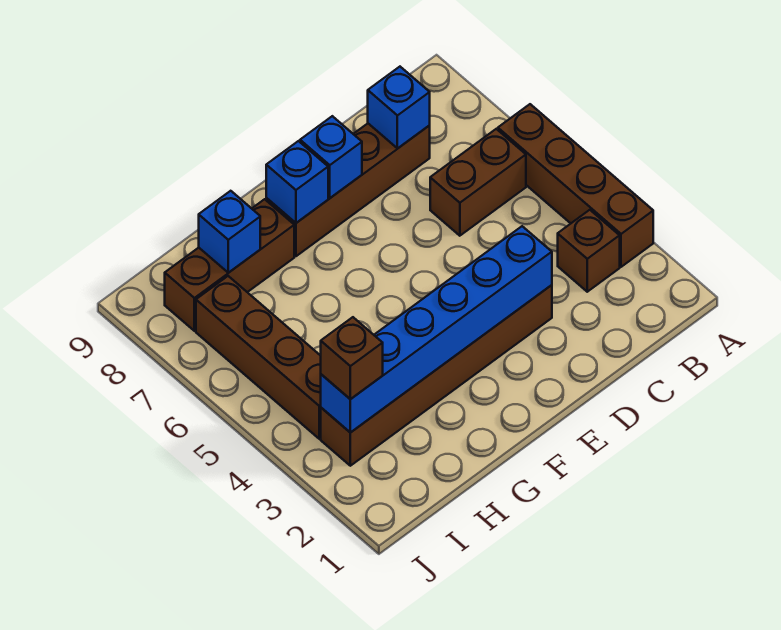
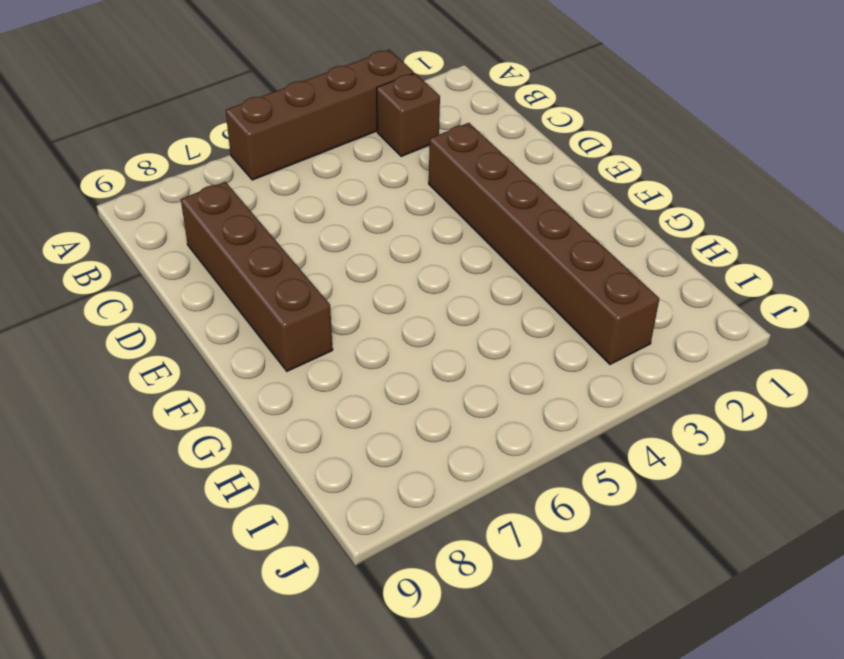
none -> brown brick B6:C6 level 1
none -> brown brick G8:I8 level 1
none -> brown brick I4:I7 level 1

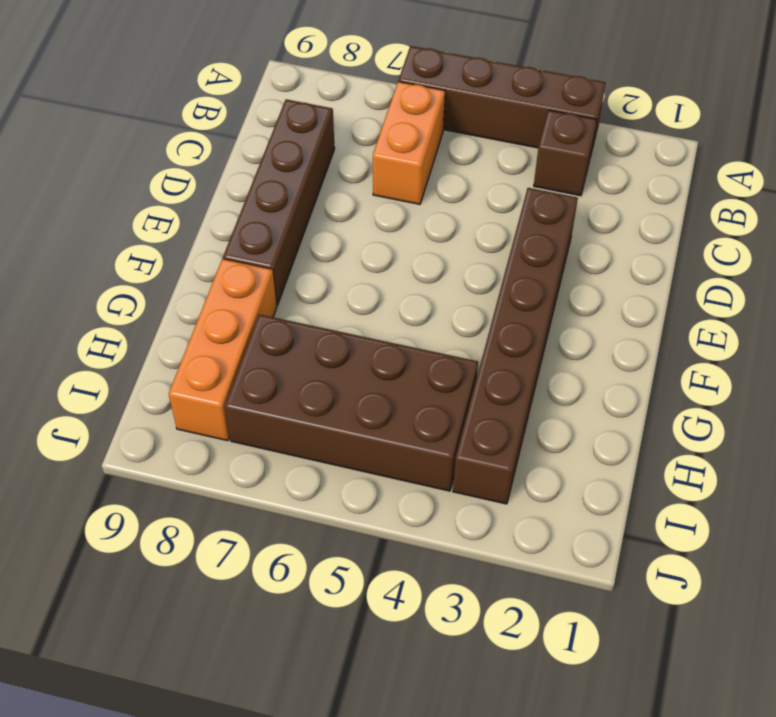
orange brick B6:C6 level 1 -> brown brick B6:C6 level 1
orange brick G8:I8 level 1 -> brown brick G8:I8 level 1
brown brick H4:I7 level 1 -> brown brick I4:I7 level 1
none -> blue brick C8 level 2
none -> blue brick D3:I3 level 2
none -> blue brick E8 level 2

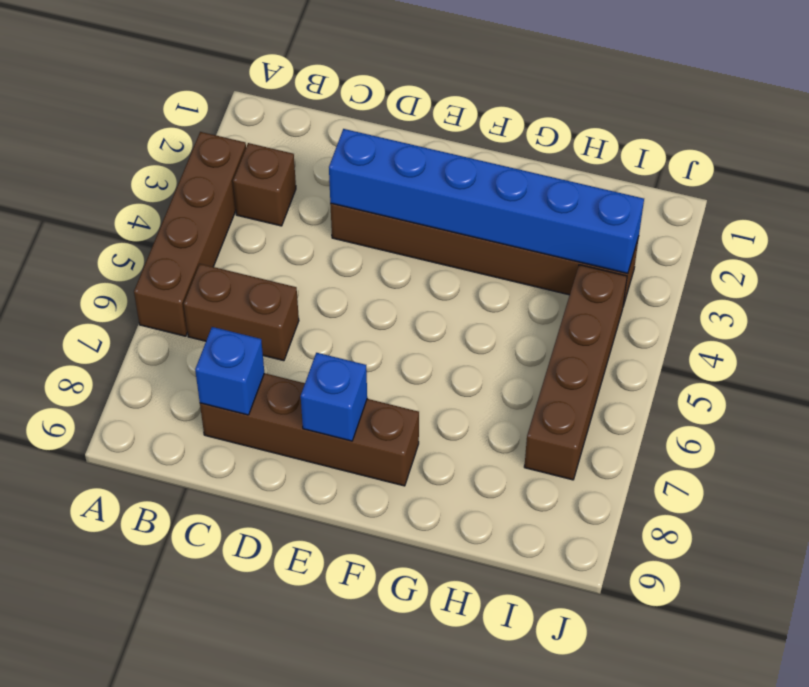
none -> brown brick G8:I8 level 1
none -> blue brick F8 level 2
none -> blue brick H8 level 2

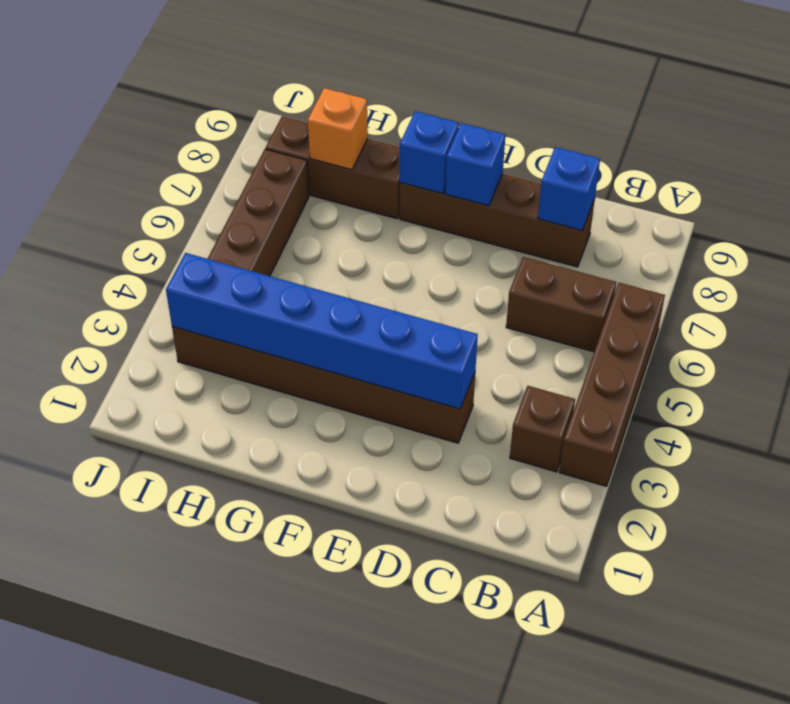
orange brick H8 level 2 -> blue brick H8 level 2
none -> brown brick I3 level 3

